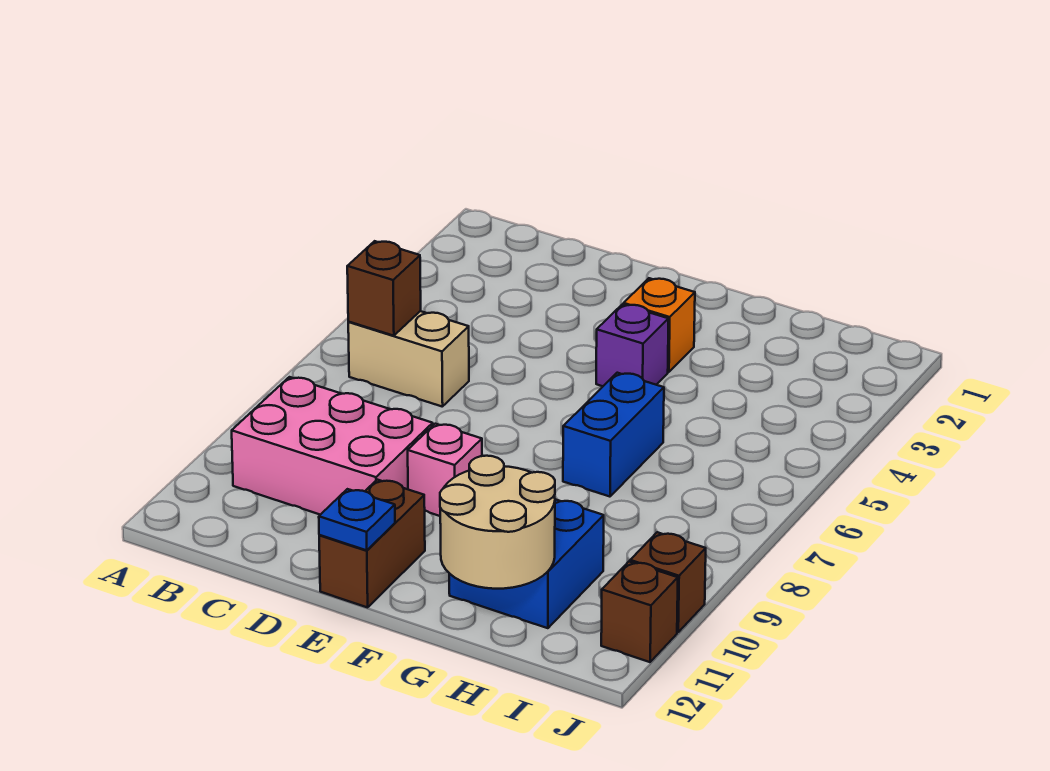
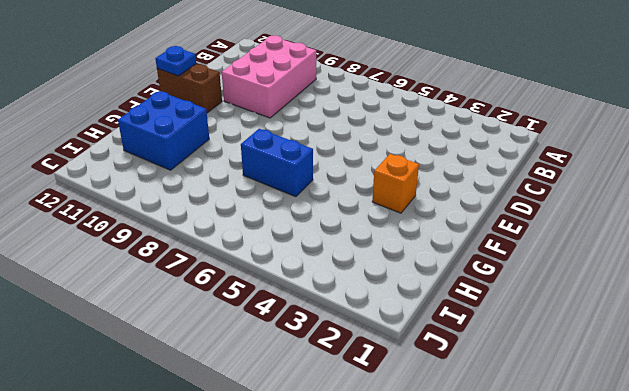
none -> tan brick B6:C6 level 1
none -> pink brick E9 level 1
none -> purple brick F4 level 1

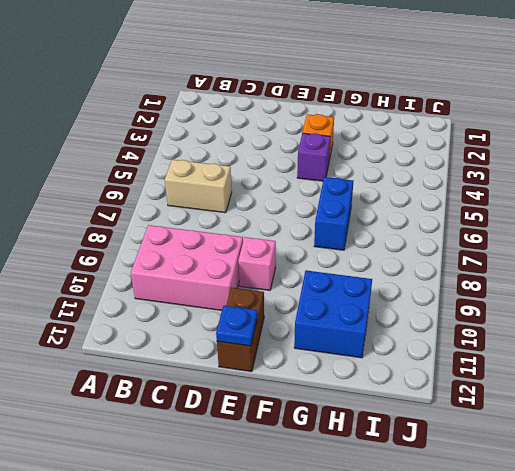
none -> brown brick J10 level 1
none -> brown brick J11 level 1
none -> brown brick B6 level 2

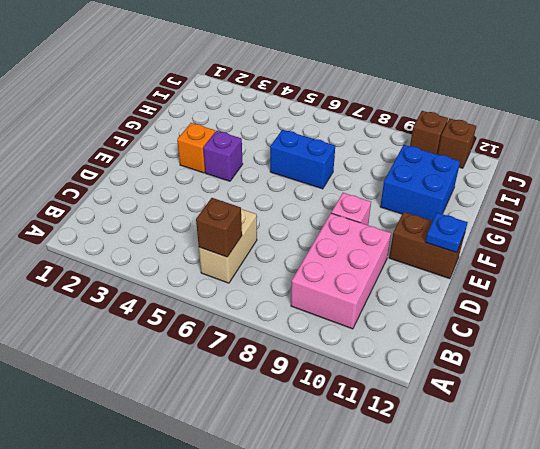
none -> tan round brick G11:H12 level 2

